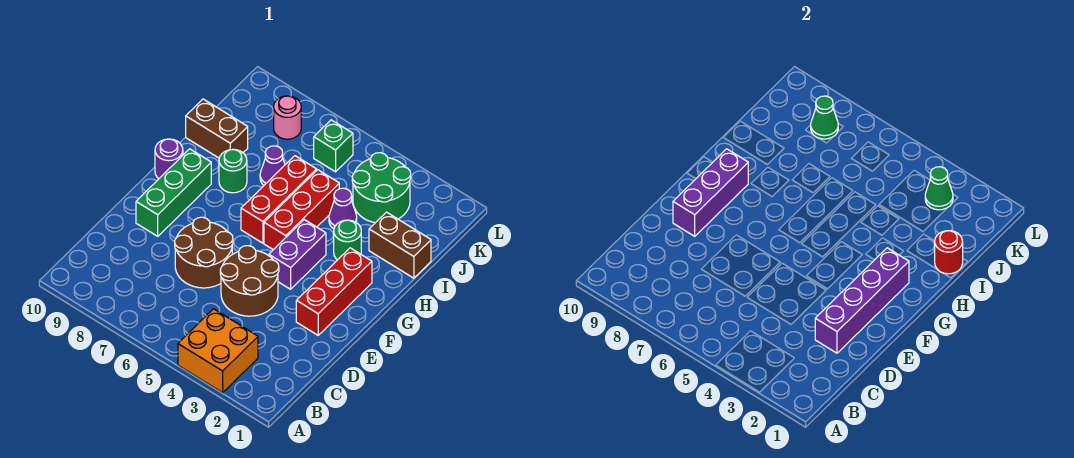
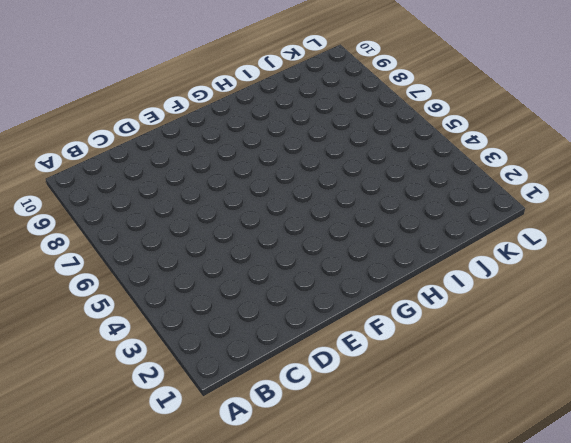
none -> orange brick A3:B4 level 1
none -> brown round brick D4:E5 level 1
none -> brown round brick D6:E7 level 1

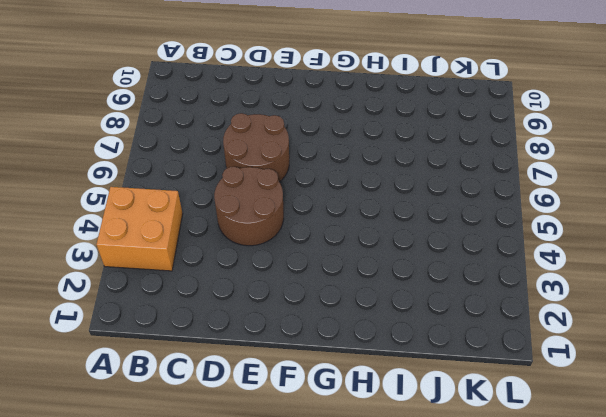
none -> red brick E2:G2 level 1
none -> green brick E9:G9 level 1
none -> purple brick F4:G4 level 1

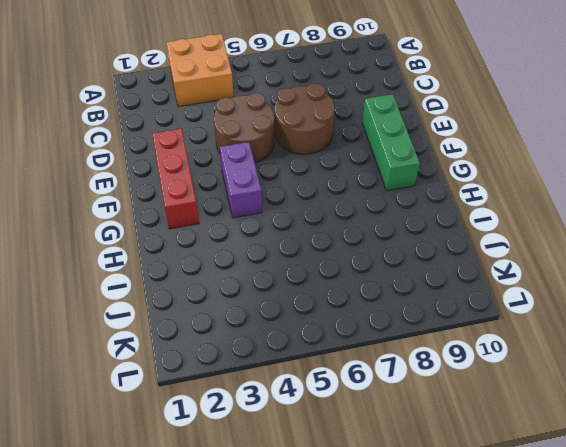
none -> red brick G5:I5 level 1
none -> red brick G6:I6 level 1
none -> purple round brick G10 level 1

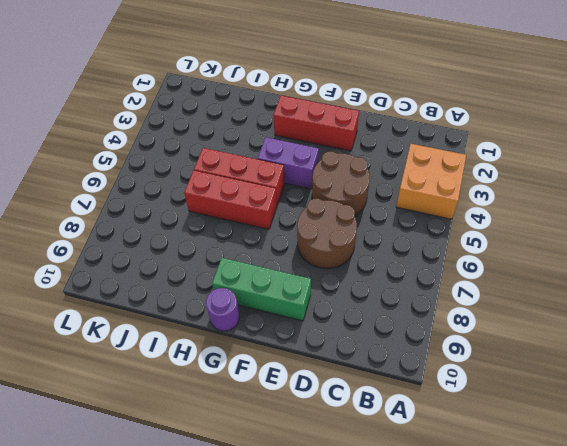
none -> green round brick H3 level 1
none -> green round brick H8 level 1
none -> brown brick I1:I2 level 1

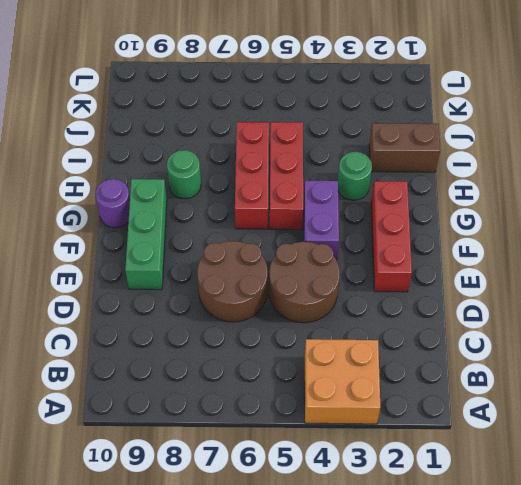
none -> purple cone I4 level 1
none -> purple cone I7 level 1
none -> brown brick I9:I10 level 1

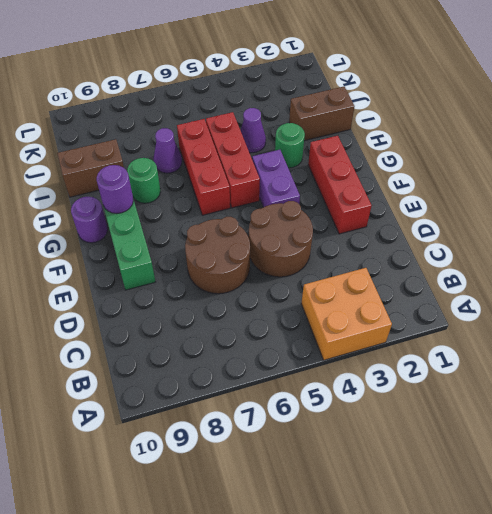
purple round brick G9 level 2 -> purple brick E9:G9 level 2
none -> green round brick J3:K4 level 1
none -> green brick K6 level 1
none -> pink round brick K8 level 1

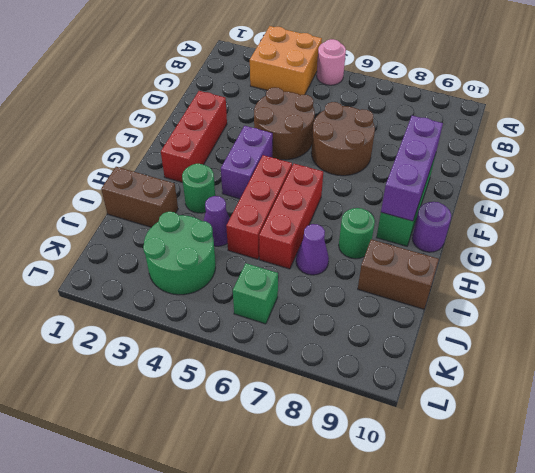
pink round brick A5 level 1 -> pink round brick K8 level 1
none -> purple brick D2:G2 level 2
none -> red round brick I1 level 2
none -> green cone K3 level 2

